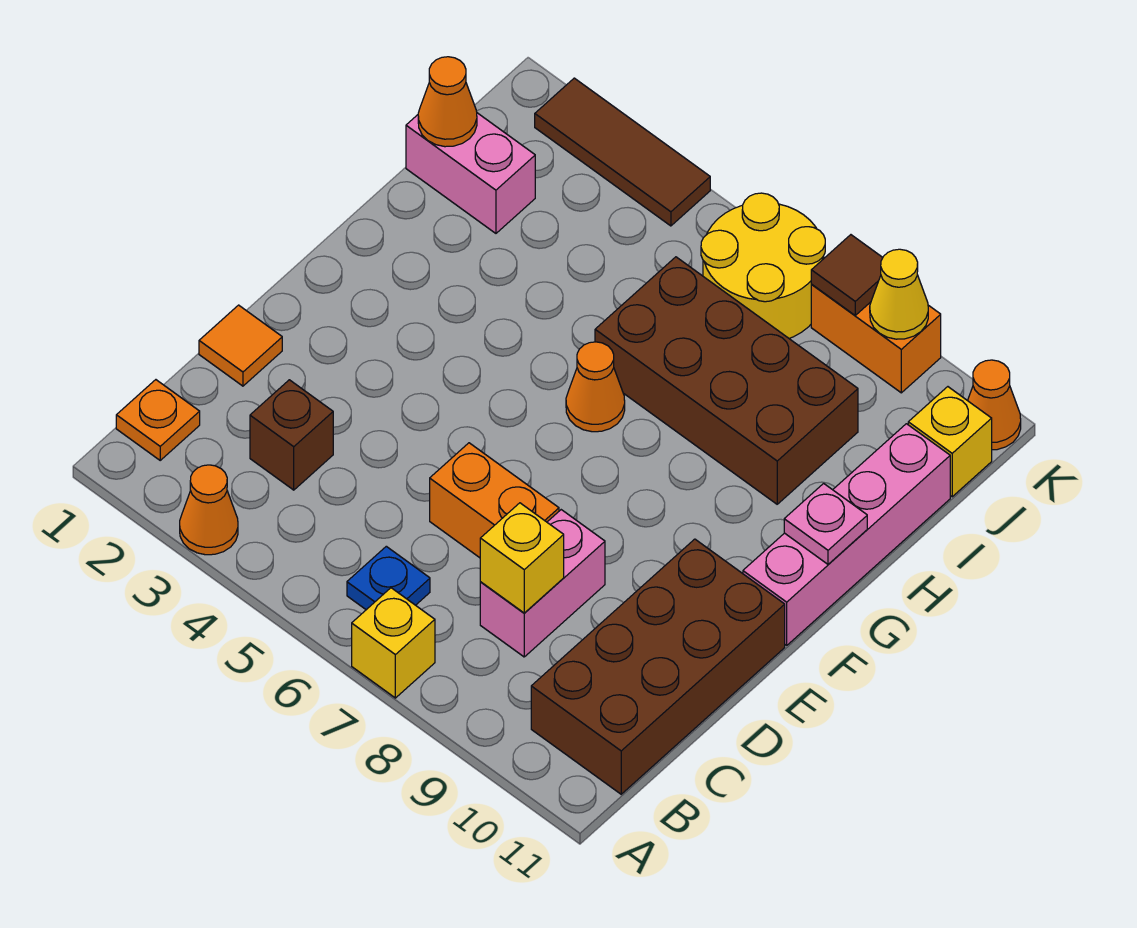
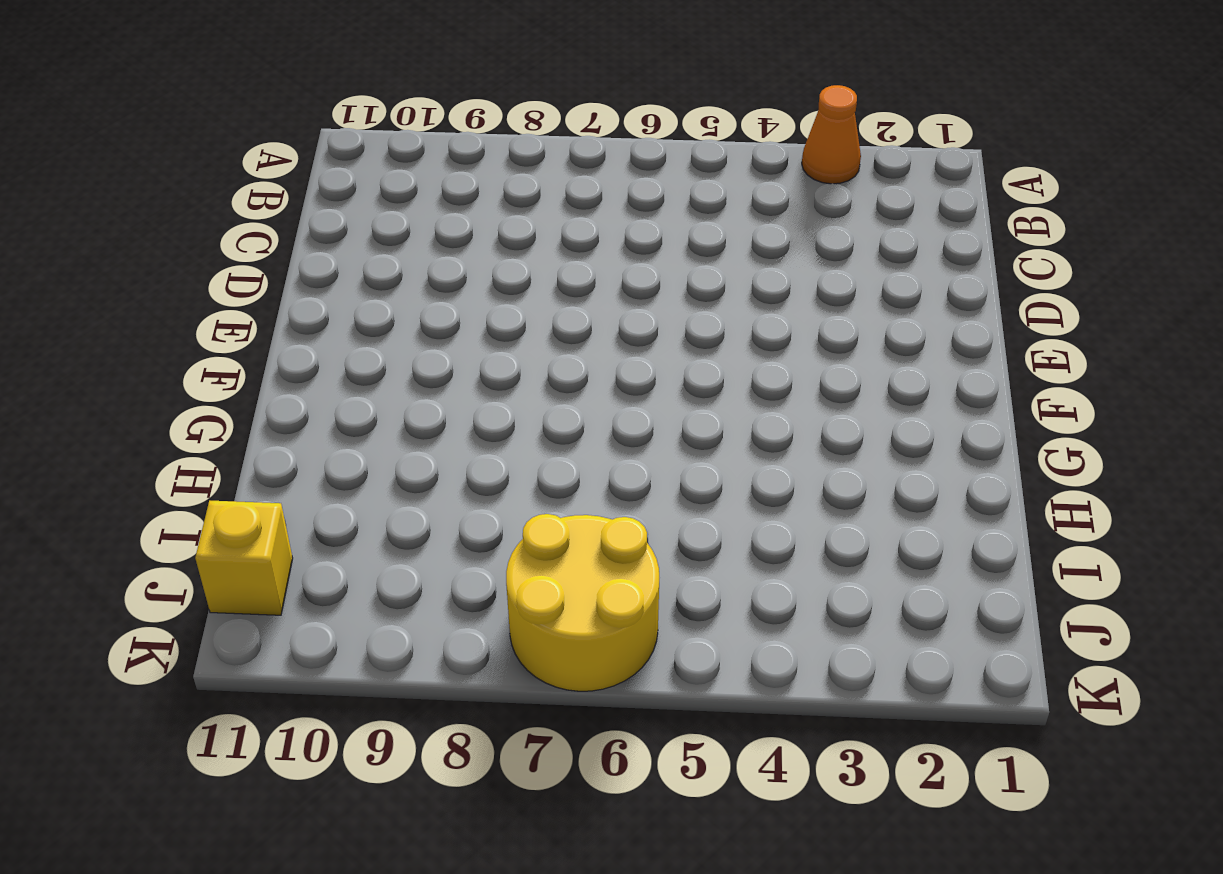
none -> yellow brick A7 level 1
none -> orange plate B1 level 1
none -> blue plate B6 level 1

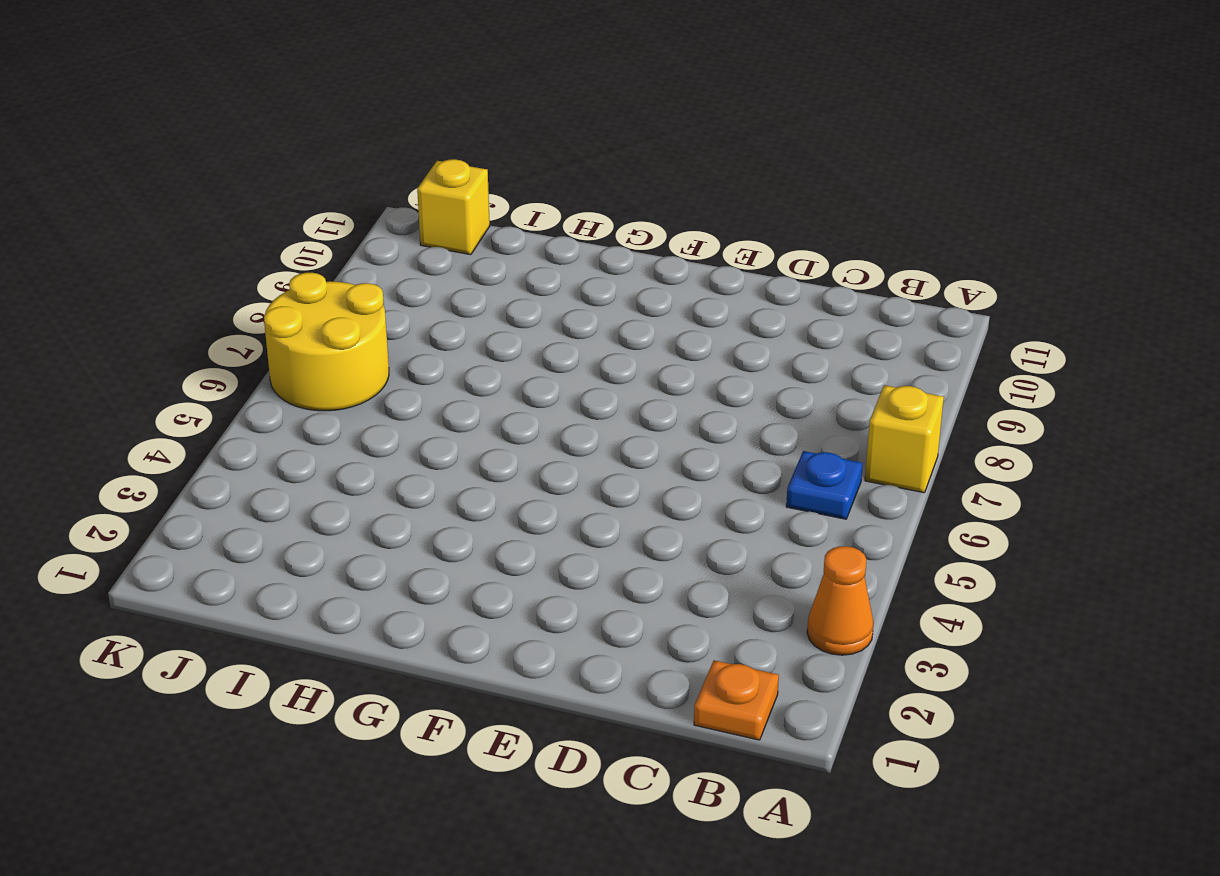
none -> brown brick B10:E11 level 1
none -> brown brick C3 level 1
none -> pink brick C8:D8 level 1

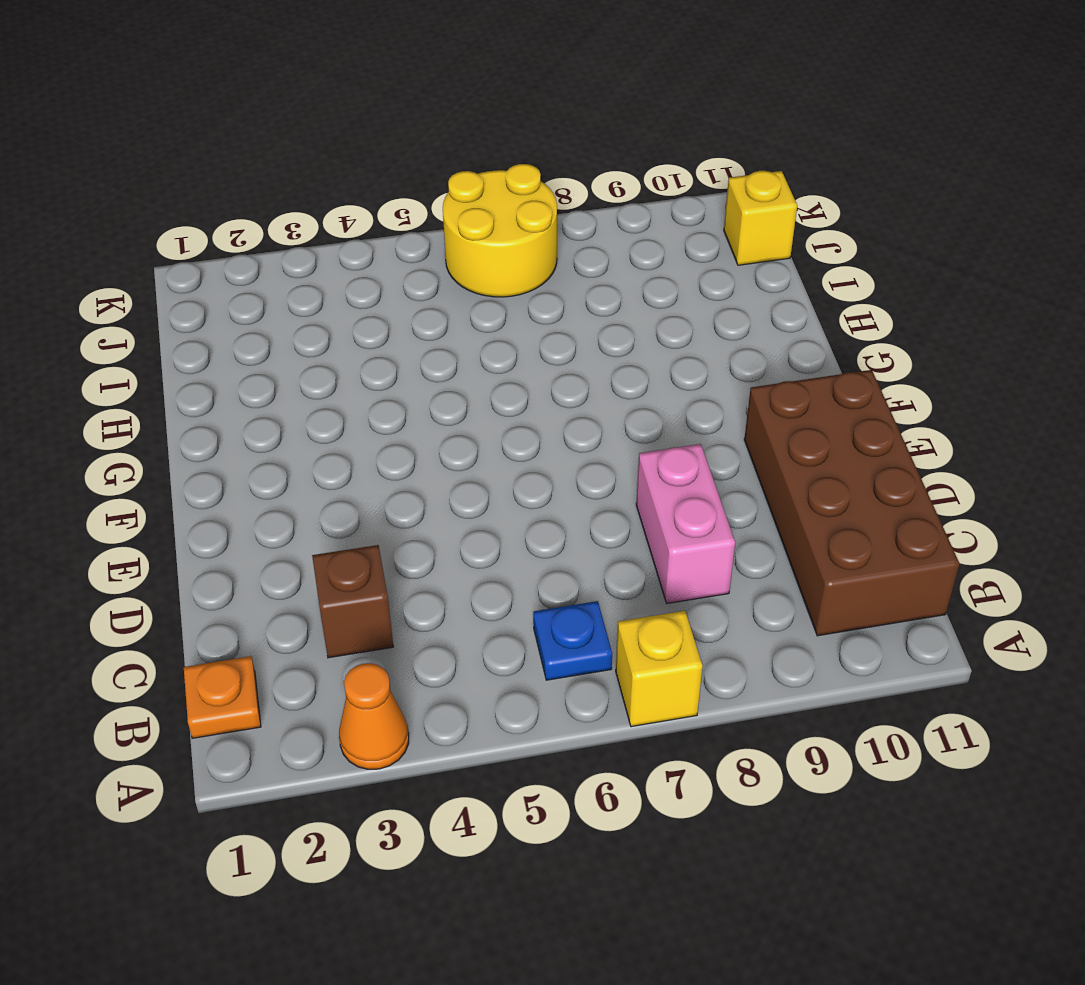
none -> orange tile D1 level 1
none -> orange brick D6:D7 level 1
none -> pink brick F11:I11 level 1

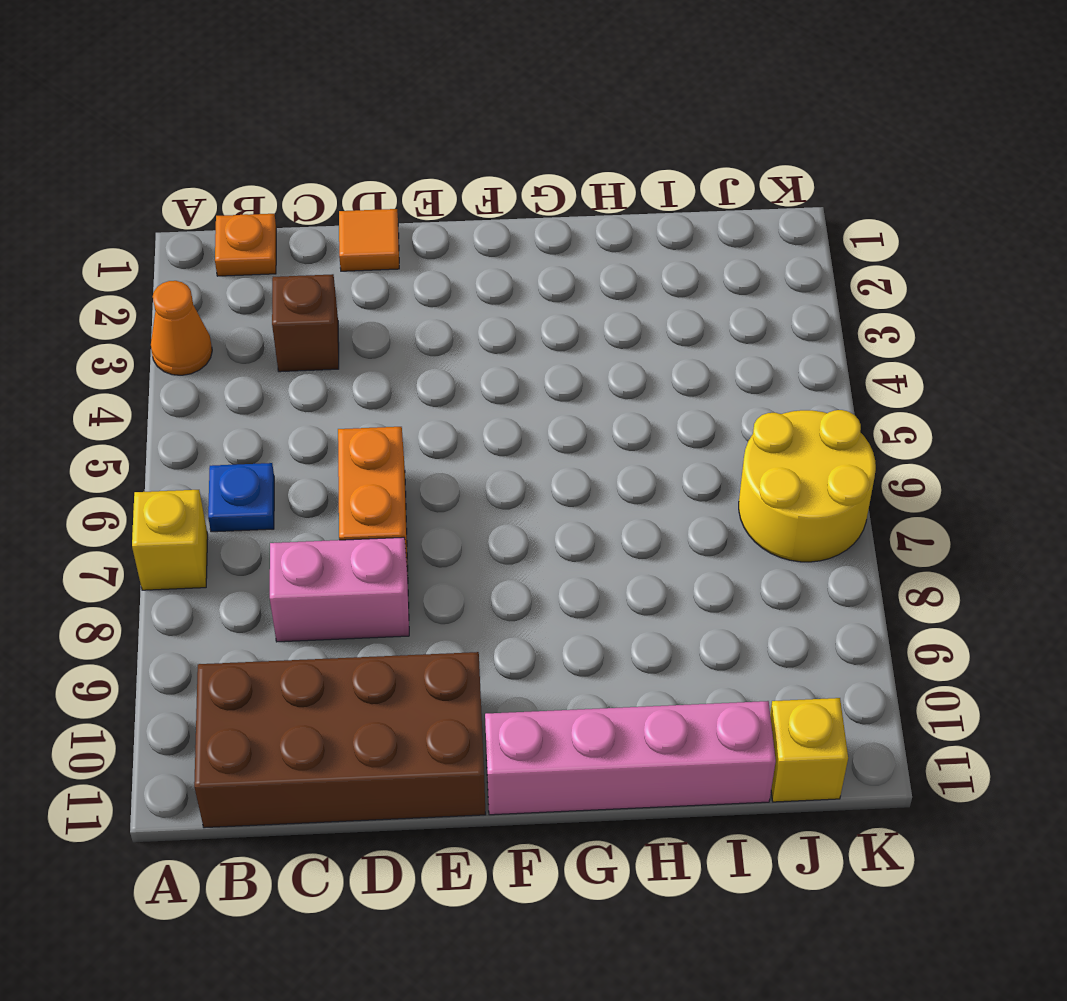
none -> orange cone G6 level 1
none -> brown brick H6:I9 level 1
none -> pink brick I1:I2 level 1

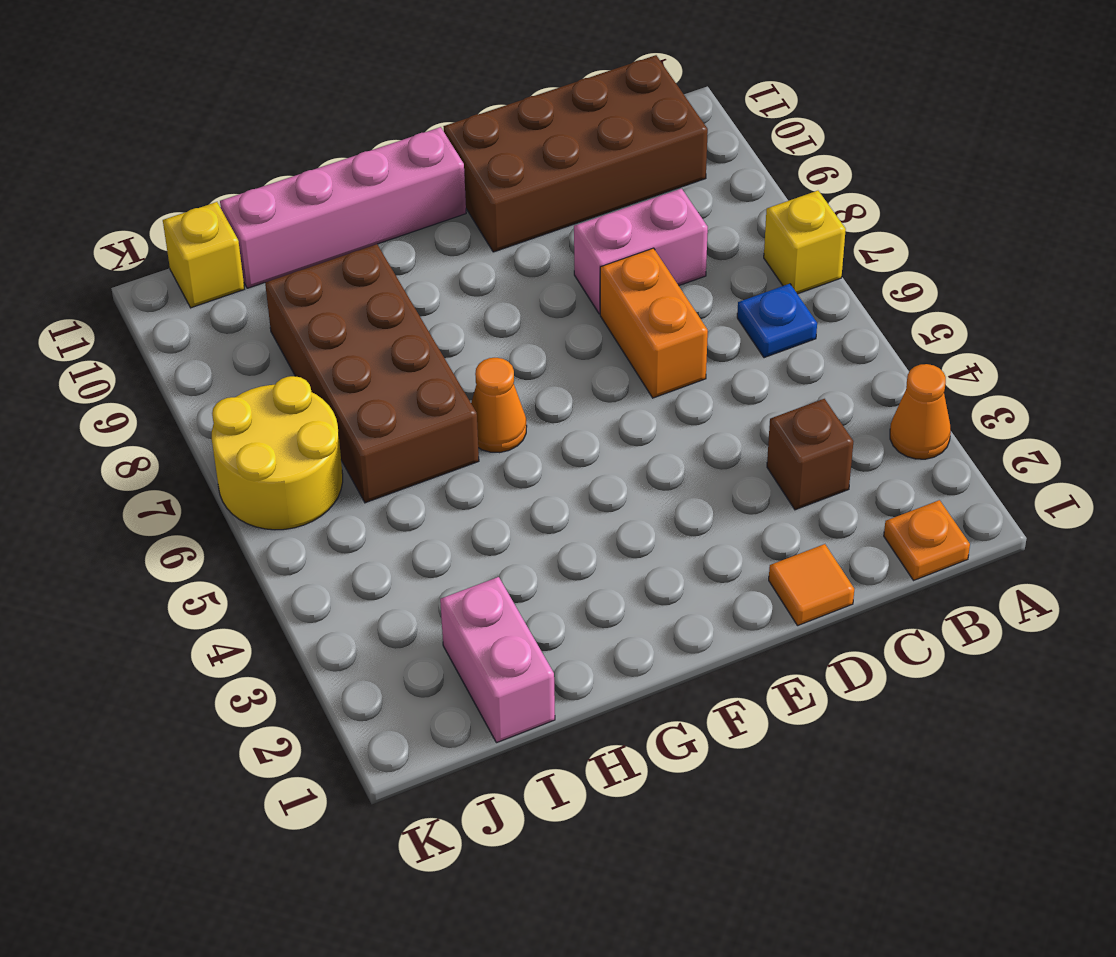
none -> brown tile K2:K4 level 1
none -> orange brick K8:K9 level 1
none -> orange cone K11 level 1

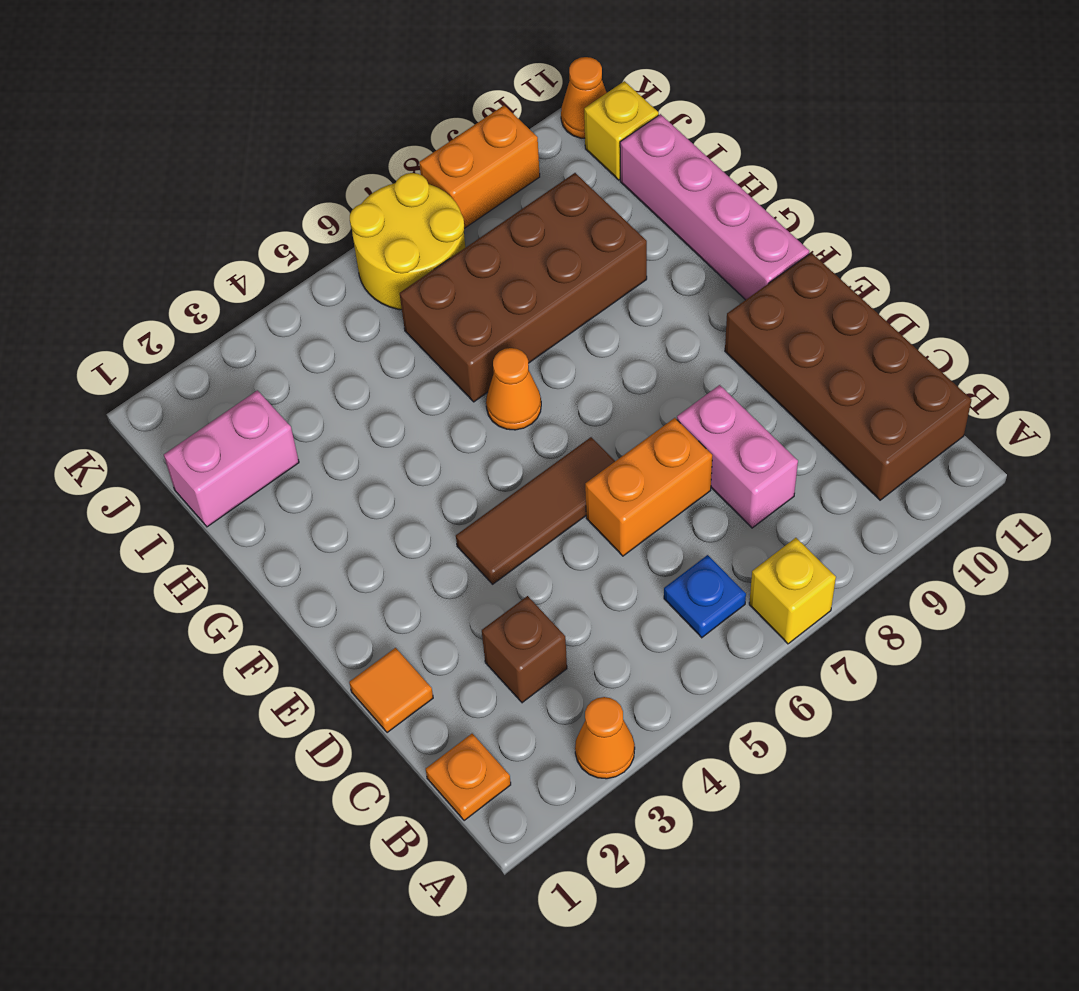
brown tile E4:E6 level 1 -> brown tile K2:K4 level 1
none -> yellow brick C8 level 2
none -> pink plate G11 level 2
none -> orange cone I1 level 2

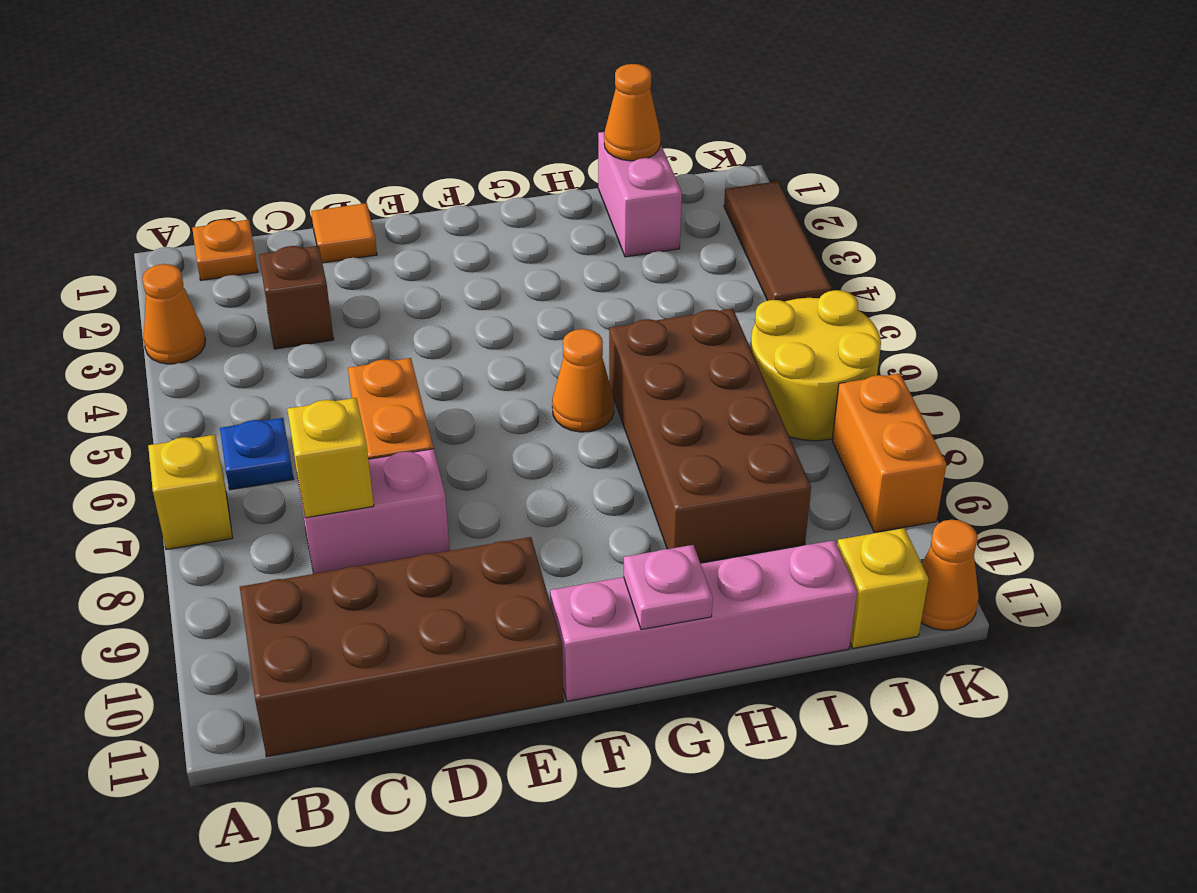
none -> brown tile K8 level 2
none -> yellow cone K9 level 2

